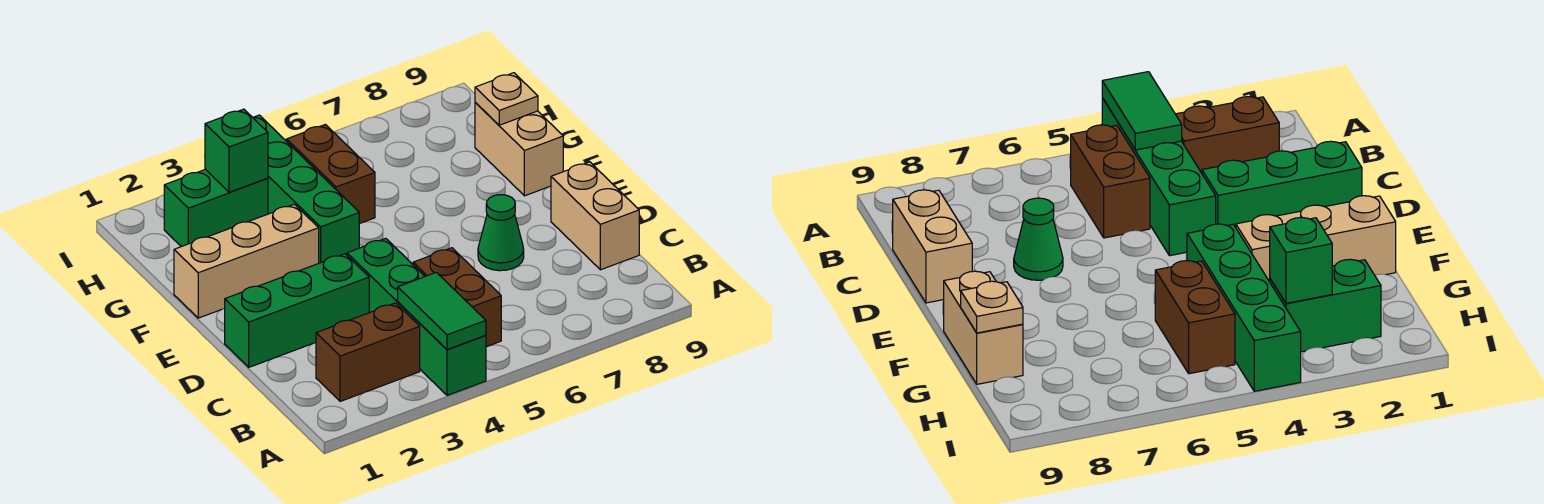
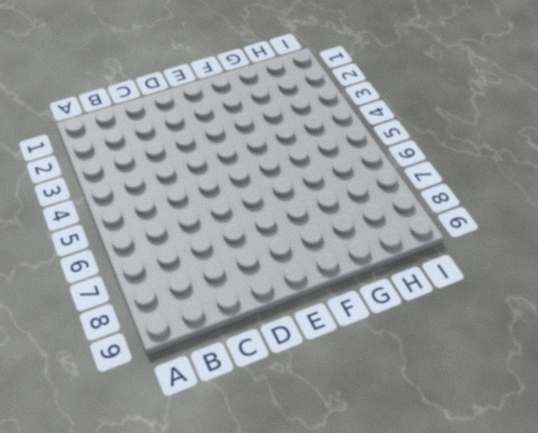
none -> green brick A4:D4 level 1
none -> brown brick B2:B3 level 1
none -> brown brick B5:C5 level 1

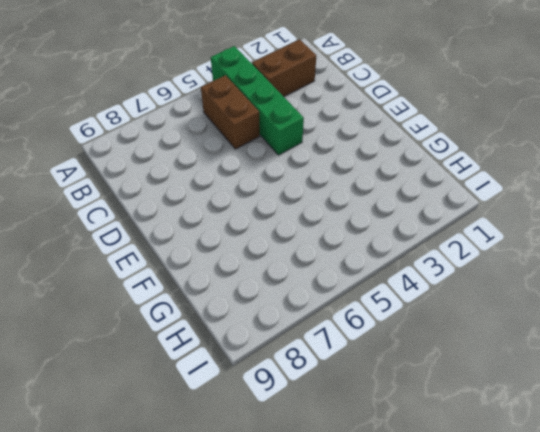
none -> tan brick C9:D9 level 1
none -> green brick D1:D3 level 1
none -> green cone D7 level 1

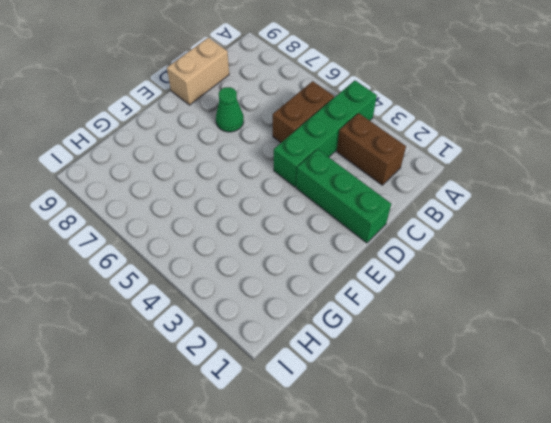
none -> tan brick F1:F3 level 1
none -> green brick F4:I4 level 1
none -> tan brick F9:G9 level 1

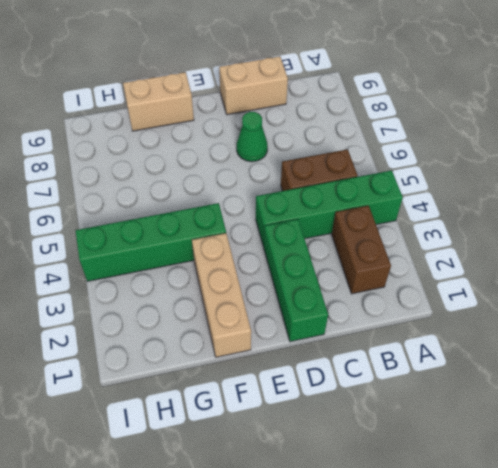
none -> brown brick G5:H5 level 1
none -> green brick H2:H3 level 1
none -> green tile A4:B4 level 2

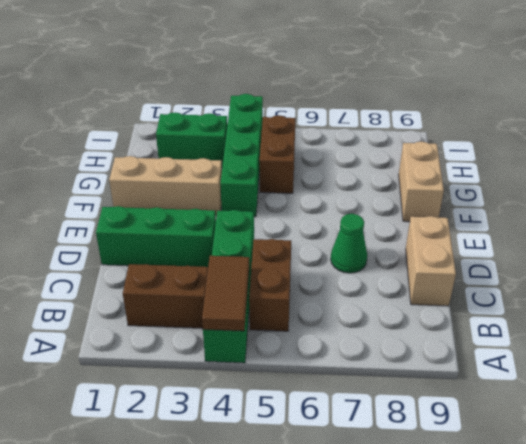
brown tile A4:B4 level 2 -> green tile A4:B4 level 2
none -> tan plate G9 level 2
none -> green brick H3 level 2

